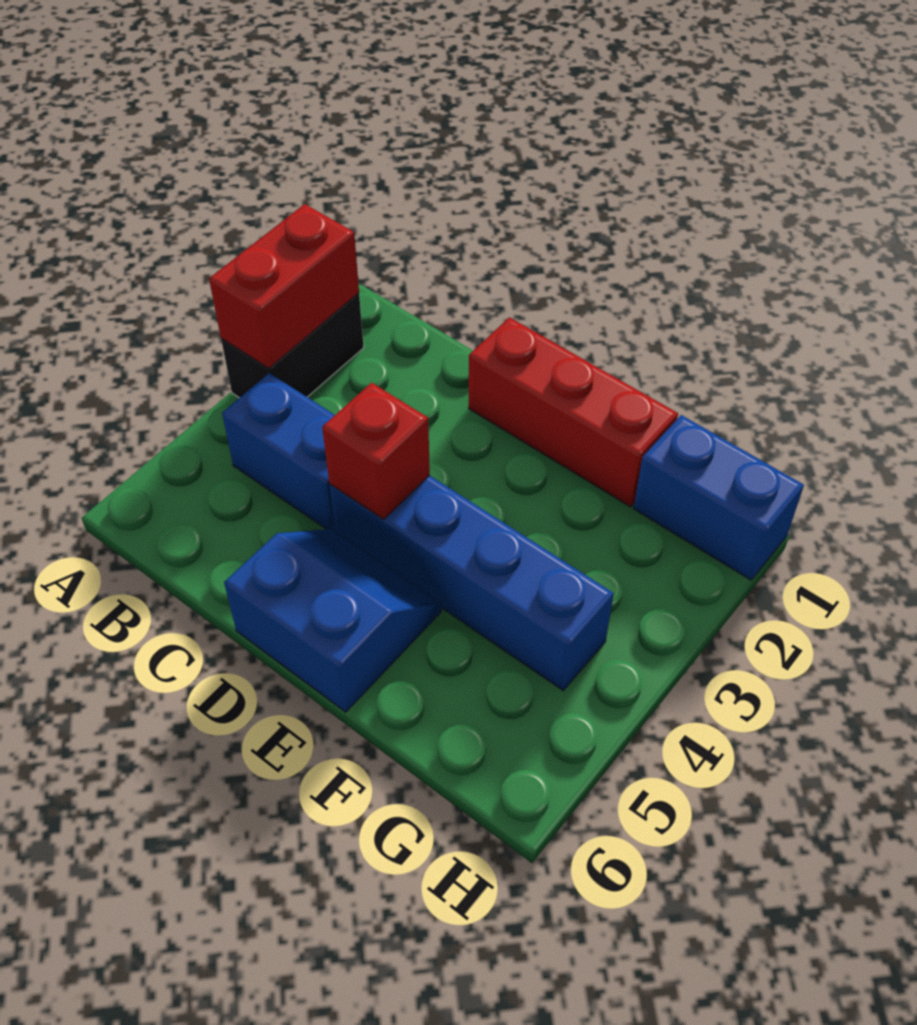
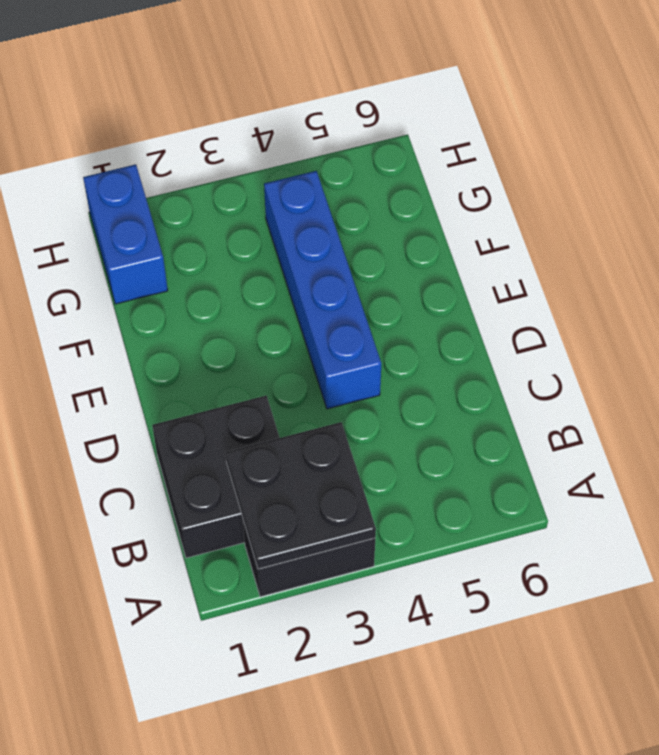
black plate A2:B3 level 2 -> red brick A2:A3 level 2
black brick B1:C2 level 1 -> none
none -> blue brick B4:C4 level 1
none -> red brick D1:F1 level 1

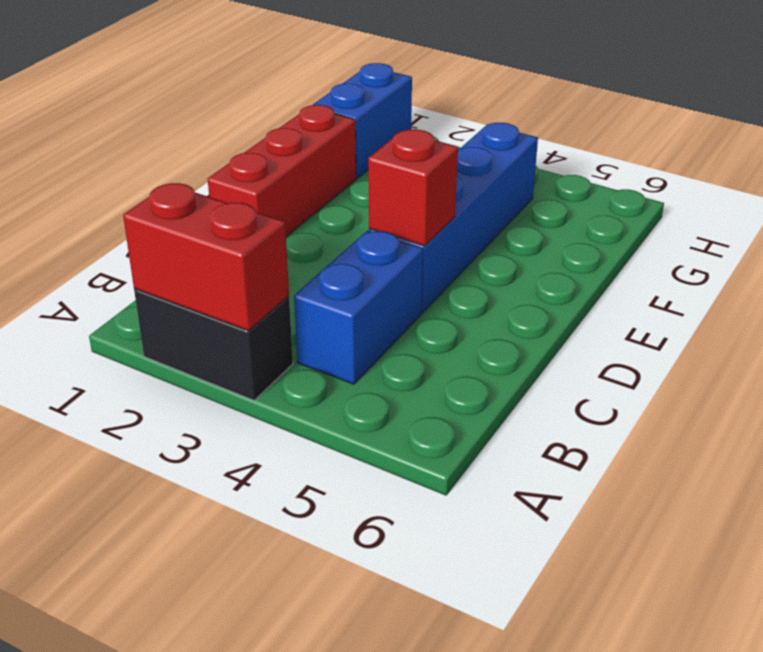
none -> blue slope D5:E6 level 1 top 6

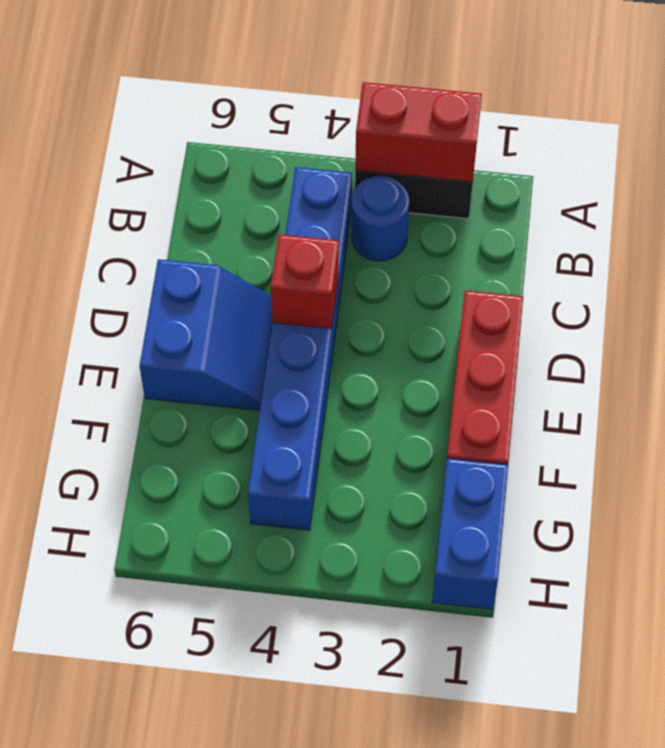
blue round brick B3 level 1 -> none

